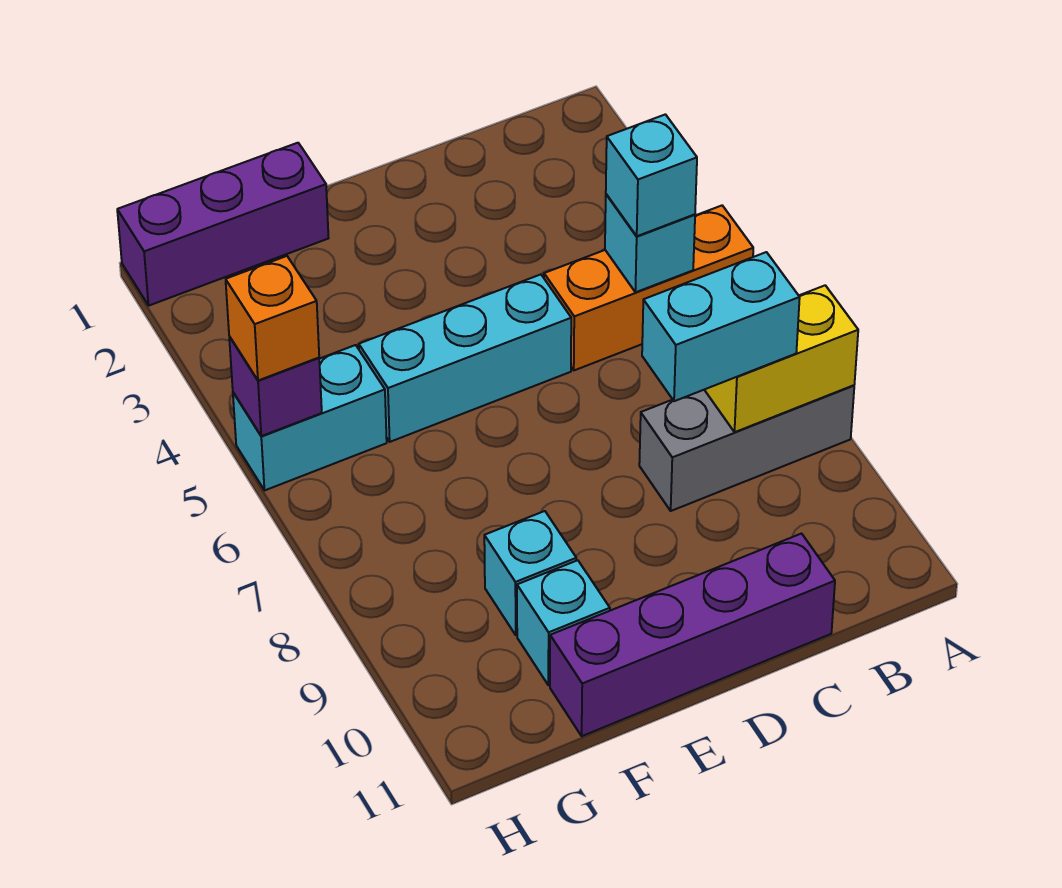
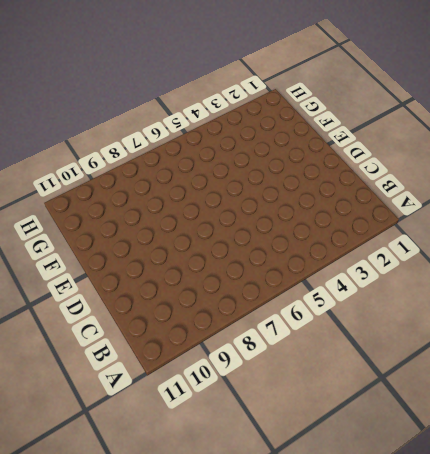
none -> orange brick A5:C5 level 1
none -> grey brick A8:C8 level 1
none -> purple brick C11:F11 level 1

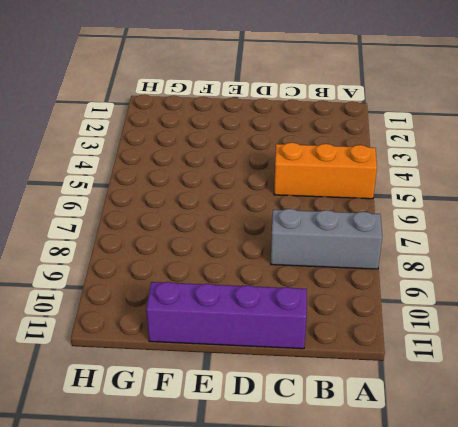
none -> cyan brick D5:F5 level 1
none -> purple brick F1:H1 level 1
none -> cyan brick F9 level 1

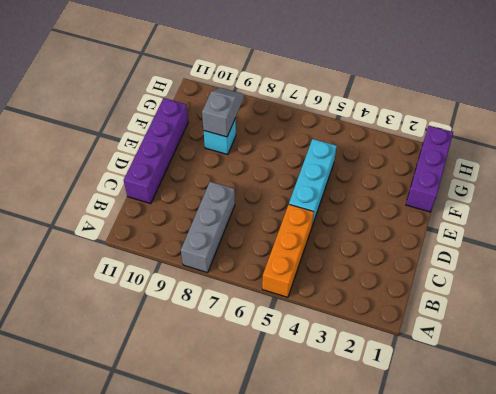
grey slope F9:G9 level 2 top F -> none
none -> cyan brick F10 level 1
none -> cyan brick G5:H5 level 1
none -> yellow brick A8:B8 level 2

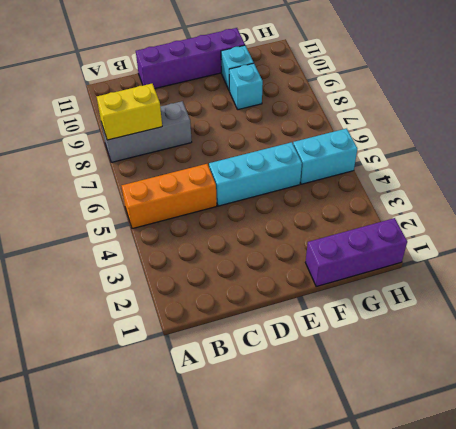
none -> cyan brick B5 level 2
none -> purple brick H5 level 2
none -> cyan brick B5 level 3

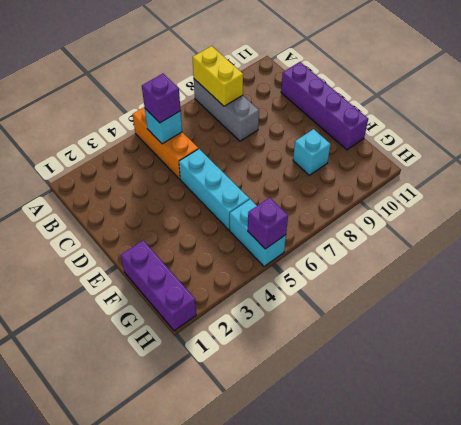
purple brick B5 level 3 -> cyan brick B5 level 3
none -> cyan brick F10 level 1
none -> cyan brick B8:C8 level 3
none -> orange brick H5 level 3

